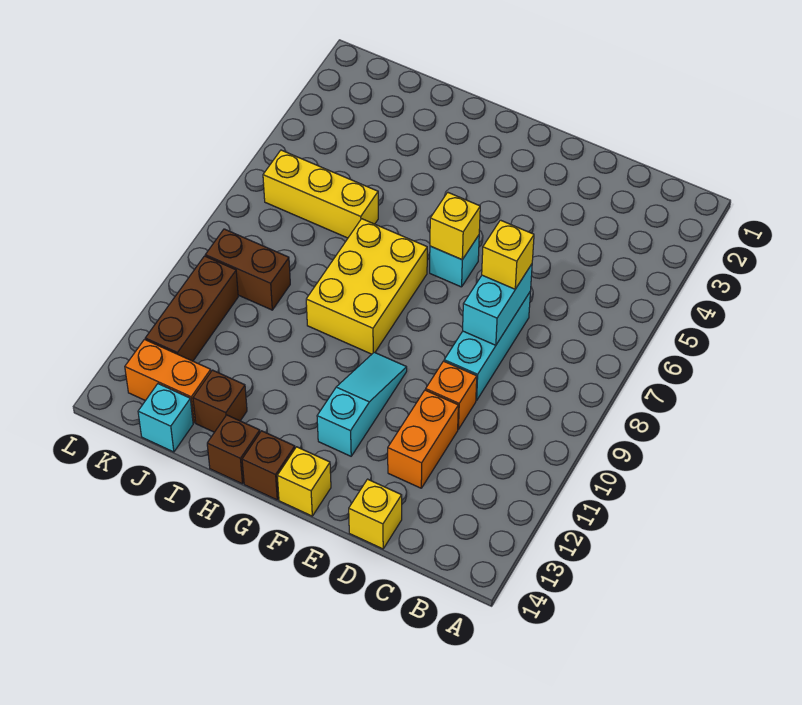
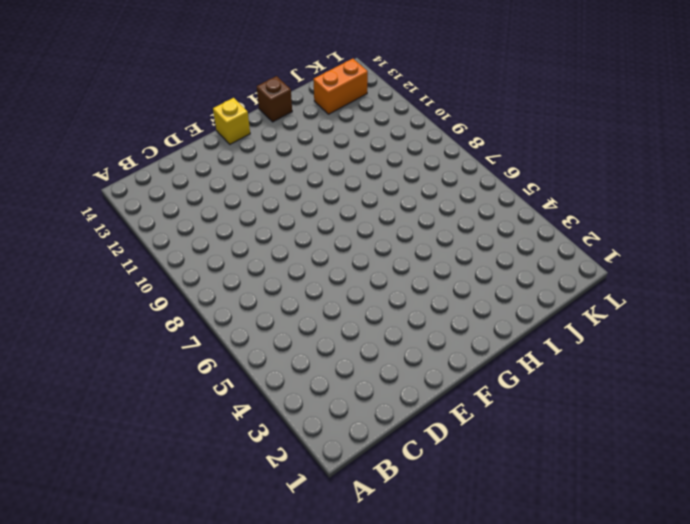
none -> cyan brick D7:D9 level 1
none -> orange brick D10 level 1
none -> orange brick D11:D12 level 1

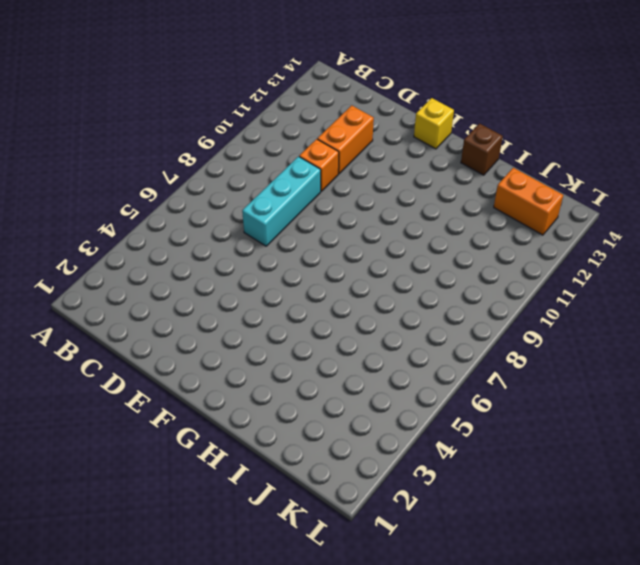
none -> yellow brick D14 level 1
none -> cyan brick F6 level 1
none -> cyan slope F10:F12 level 1 top 12

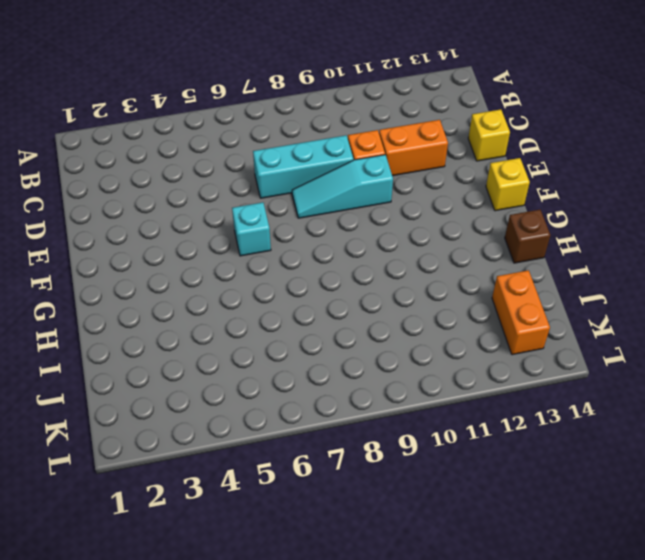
cyan slope E8:E10 level 1 top 10 -> cyan slope F10:F12 level 1 top 12
none -> yellow brick G7:H9 level 1
none -> brown brick G14 level 1
none -> yellow brick I6:K6 level 1

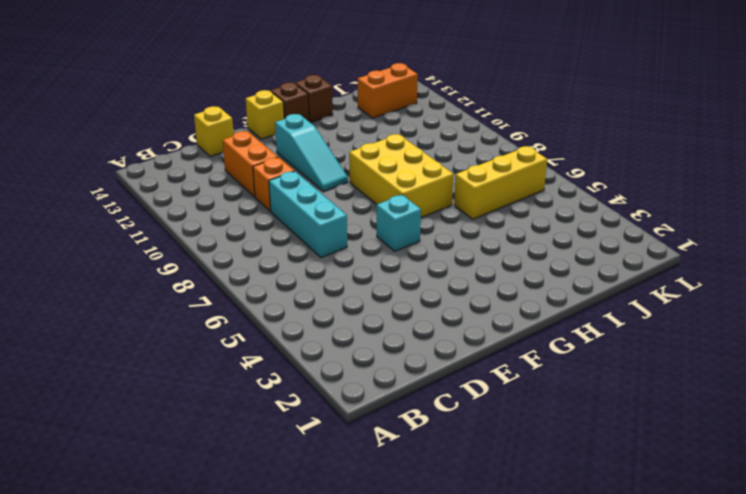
none -> brown brick I13 level 1
none -> brown brick J9:K9 level 1
none -> cyan brick J14 level 1

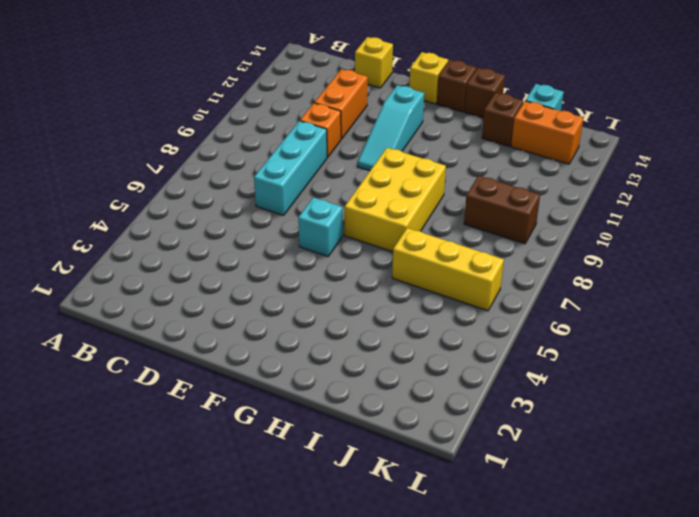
none -> brown brick K10:K12 level 1
none -> cyan brick D7:D8 level 2
none -> yellow brick F6 level 2

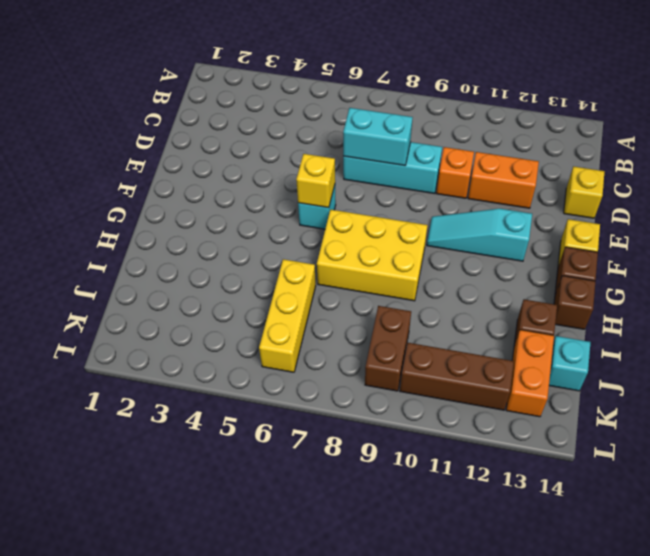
none -> yellow brick D7 level 3

